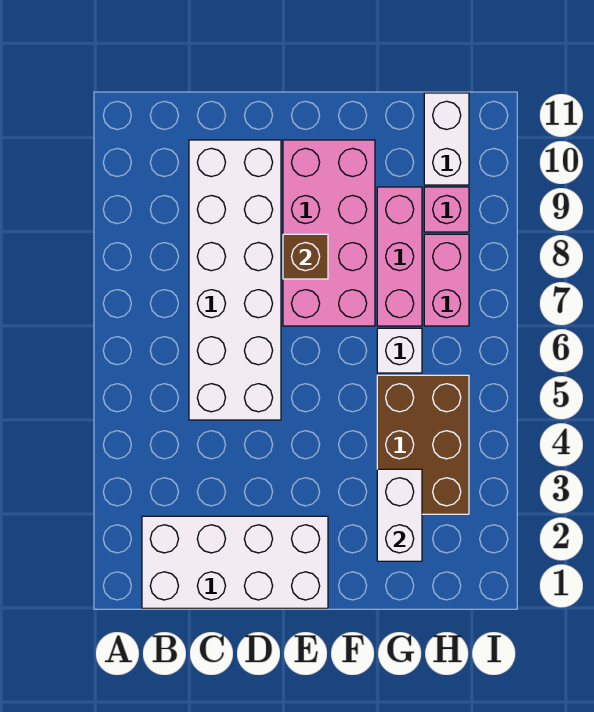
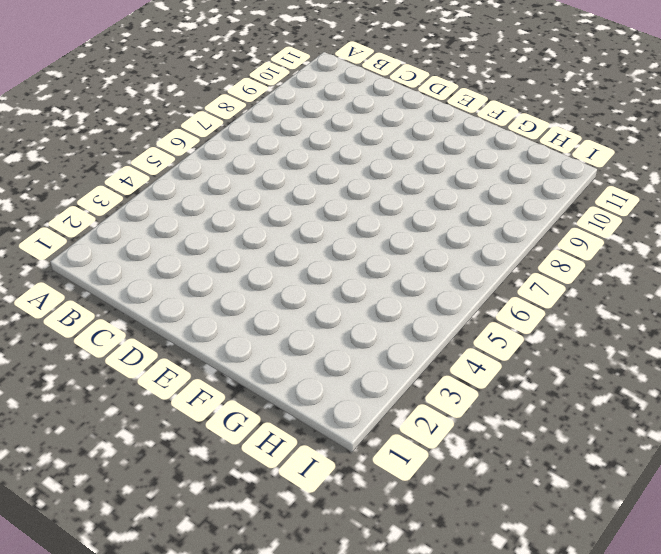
none -> white brick B1:E2 level 1
none -> white brick C5:D10 level 1

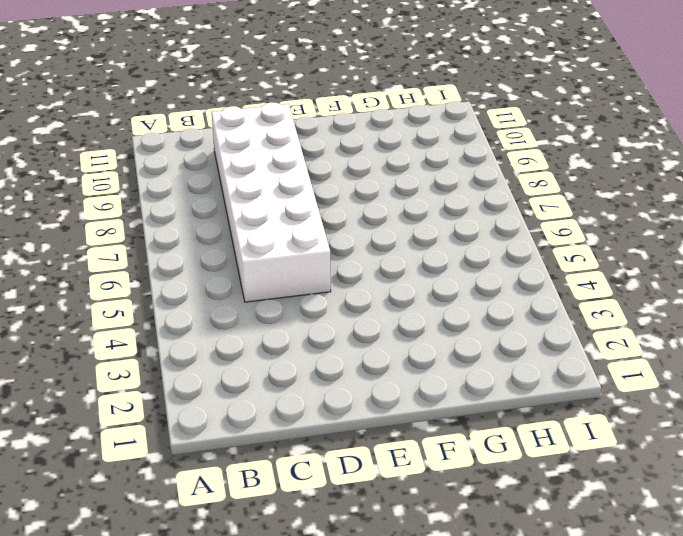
none -> white brick B1:E2 level 1
none -> pink brick E7:F10 level 1

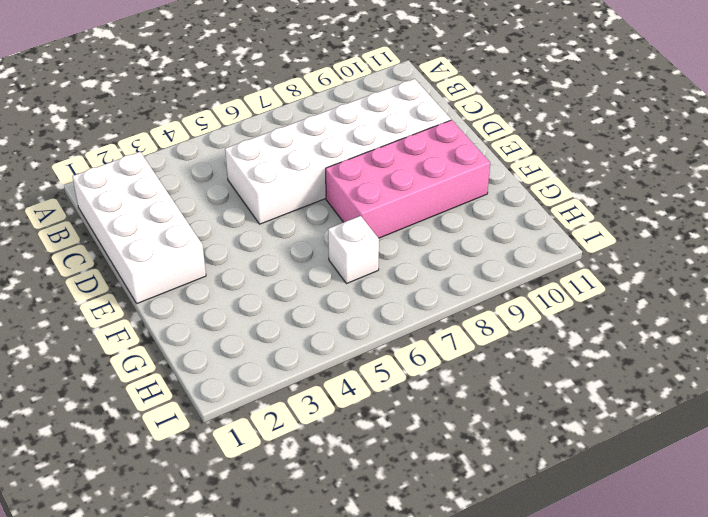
none -> brown brick G3:H5 level 1
none -> pink brick G7:G9 level 1

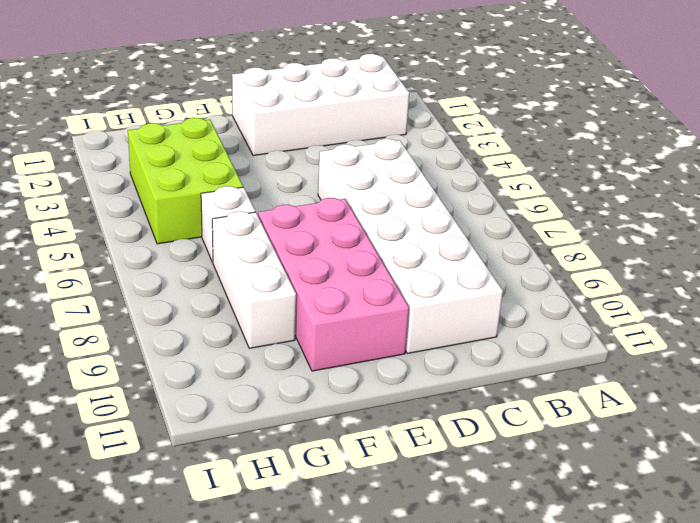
lime brick G3:H5 level 1 -> brown brick G3:H5 level 1
white brick G7:G9 level 1 -> pink brick G7:G9 level 1
none -> pink brick H7:H8 level 1
none -> pink brick H9 level 1

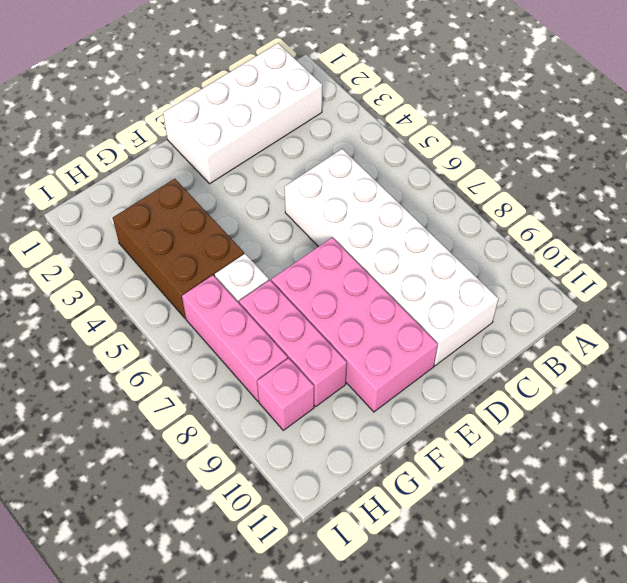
pink brick H6:H8 level 1 -> pink brick H7:H8 level 1
none -> white brick H10:H11 level 1
none -> brown brick E8 level 2

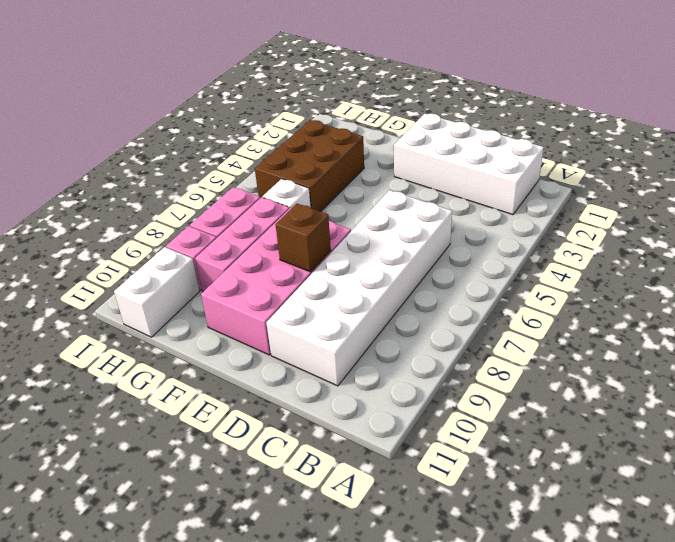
none -> white brick G2:G3 level 2

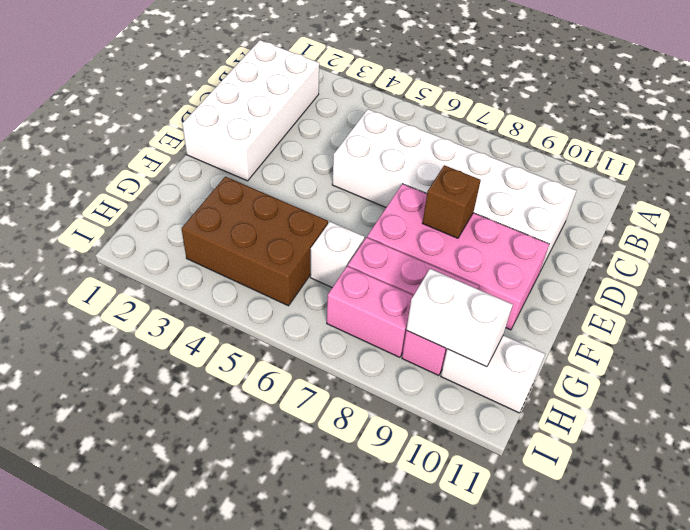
white brick H9:H10 level 2 -> white brick G2:G3 level 2

